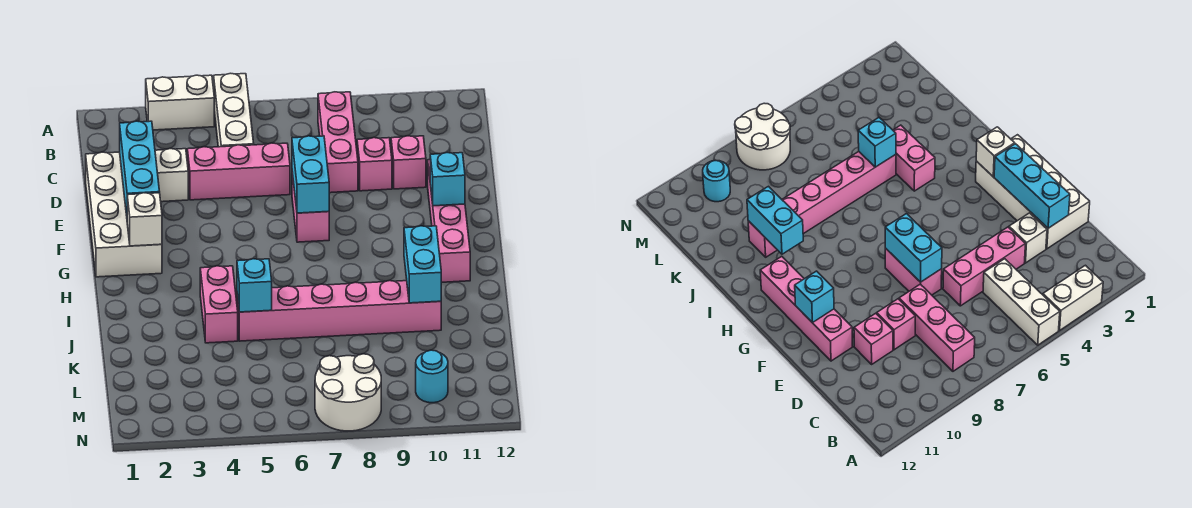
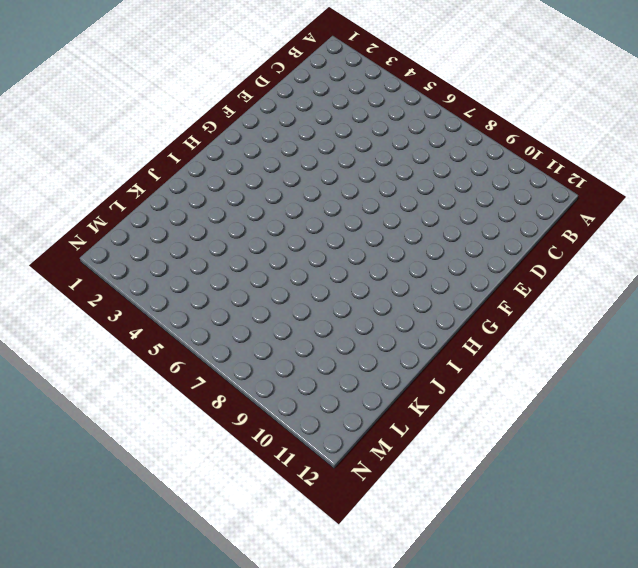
none -> white brick A3:A4 level 1
none -> white brick A5:C5 level 1
none -> pink brick B8:D8 level 1

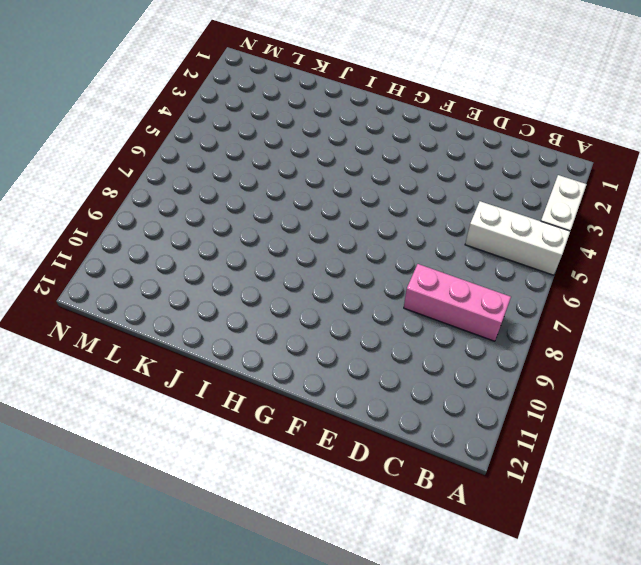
none -> white brick D1:G2 level 1
none -> white brick D3 level 1
none -> pink brick D4:D6 level 1

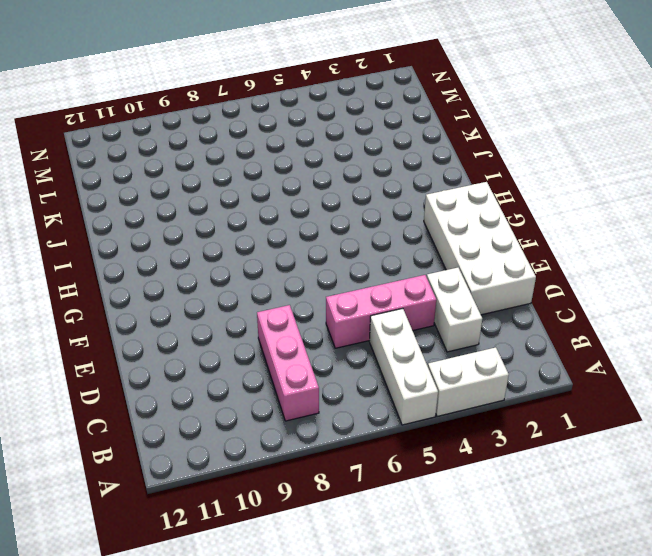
white brick C3:D3 level 1 -> white brick D3 level 1
none -> pink brick D9 level 1
none -> pink brick D10 level 1
none -> pink brick E7:F7 level 1

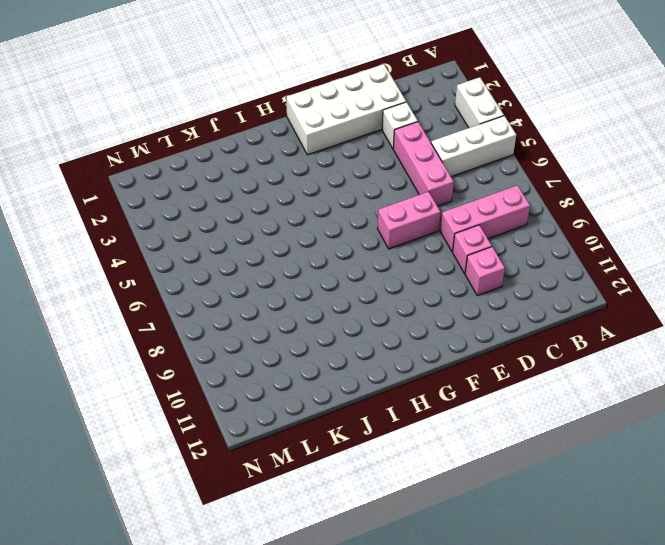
none -> pink brick E11:H11 level 1
none -> pink brick I4:J4 level 1
none -> pink brick J5:J10 level 1

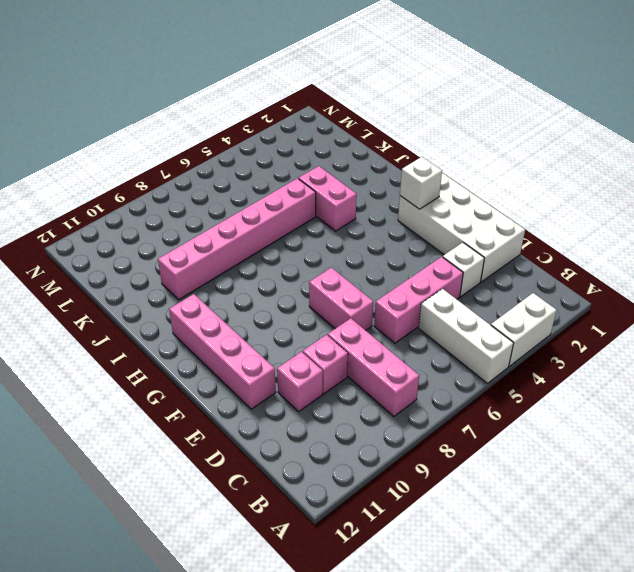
none -> white round brick M7:N8 level 1
none -> cyan round brick M10 level 1
none -> cyan brick D2:F2 level 2

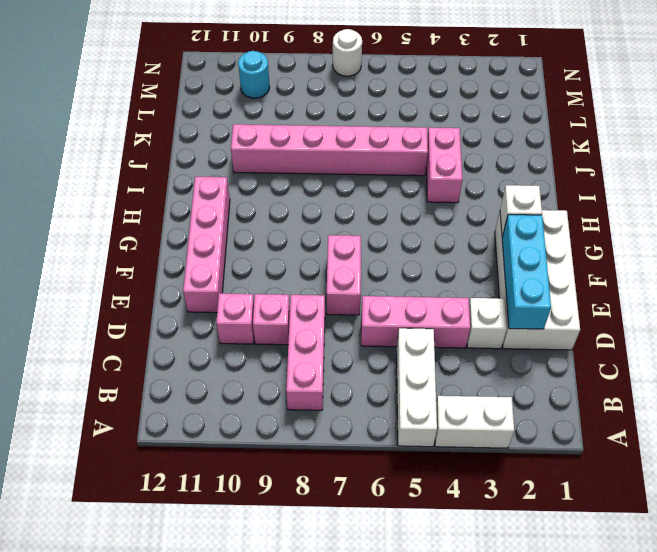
white round brick N7 level 1 -> white round brick M7:N8 level 1
none -> cyan brick E7:F7 level 2
none -> cyan brick F11 level 2
none -> cyan brick I10:J10 level 2

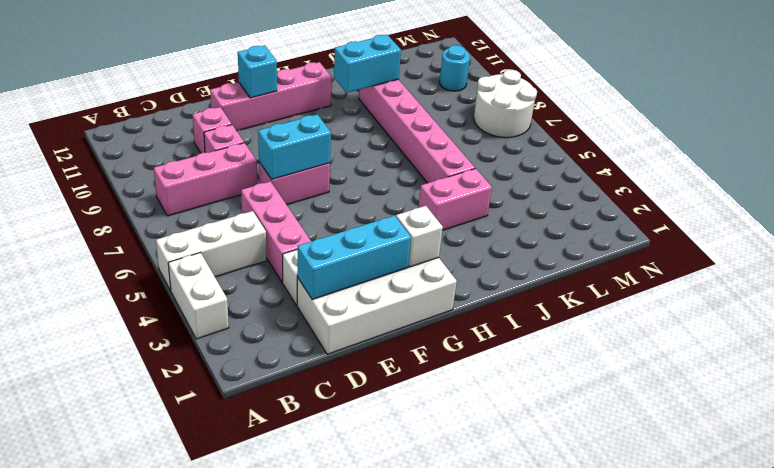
none -> cyan brick J5 level 2

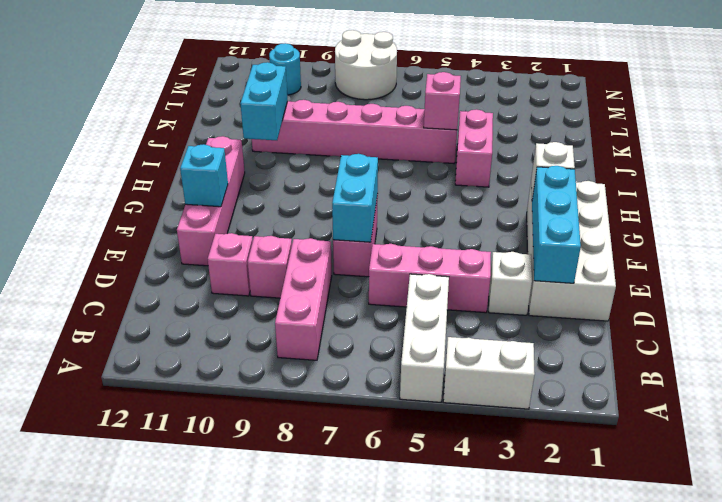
pink brick J5 level 2 -> cyan brick J5 level 2

